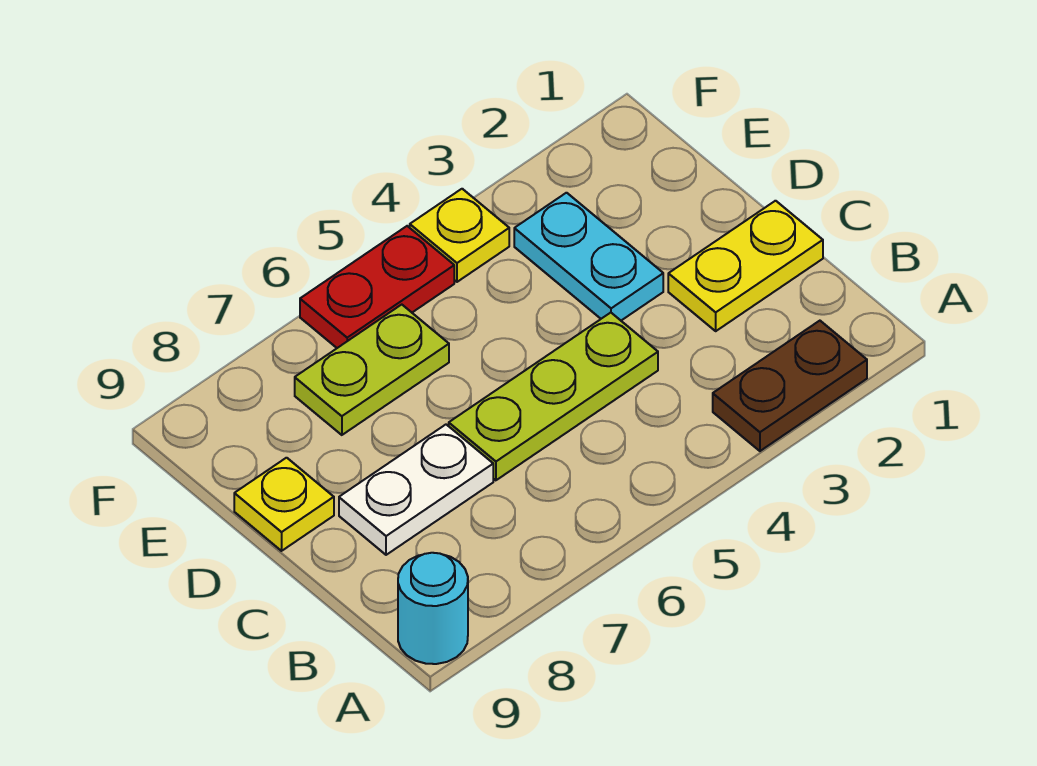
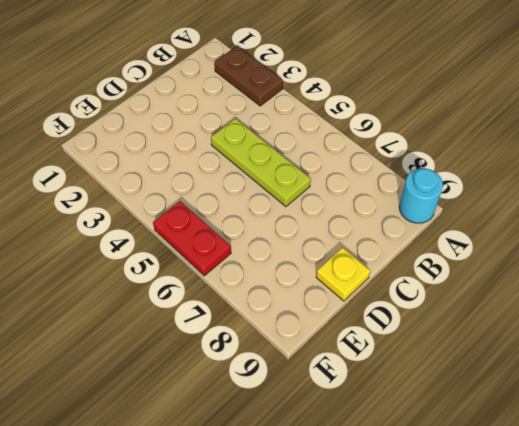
none -> yellow plate C1:C2 level 1
none -> white plate C7:C8 level 1

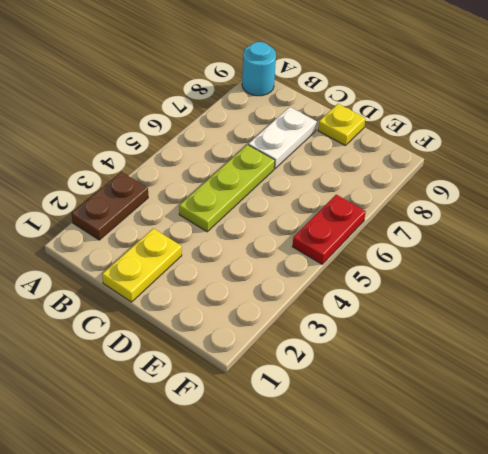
none -> cyan plate D3:E3 level 1
none -> lime plate E6:E7 level 1

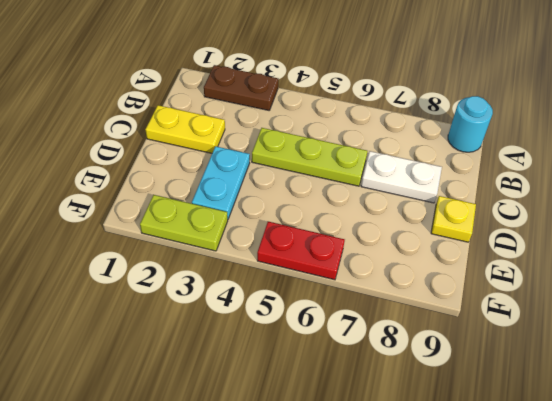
lime plate F2:F3 level 1 -> lime plate E6:E7 level 1
none -> yellow plate F4 level 1

